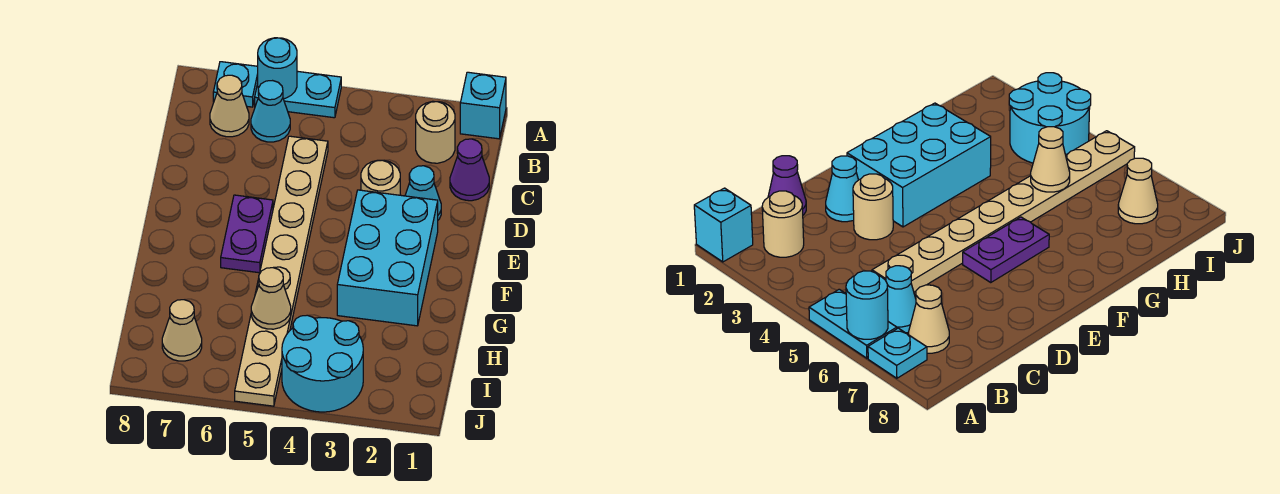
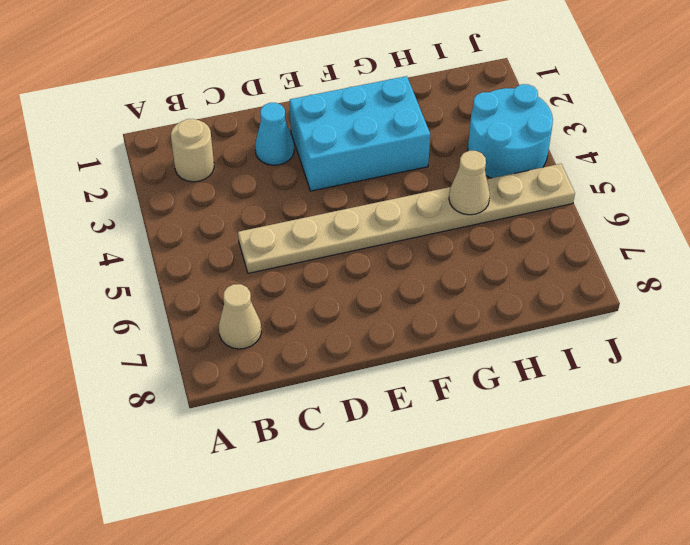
none -> cyan brick A1 level 1
none -> cyan plate A5:A6 level 1
none -> cyan plate A7 level 1

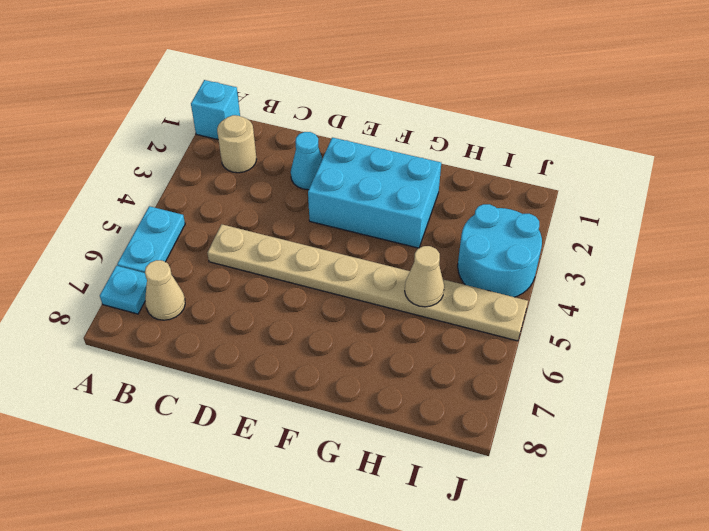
none -> cyan cone B6 level 1
none -> purple cone C1 level 1
none -> tan round brick D3 level 1

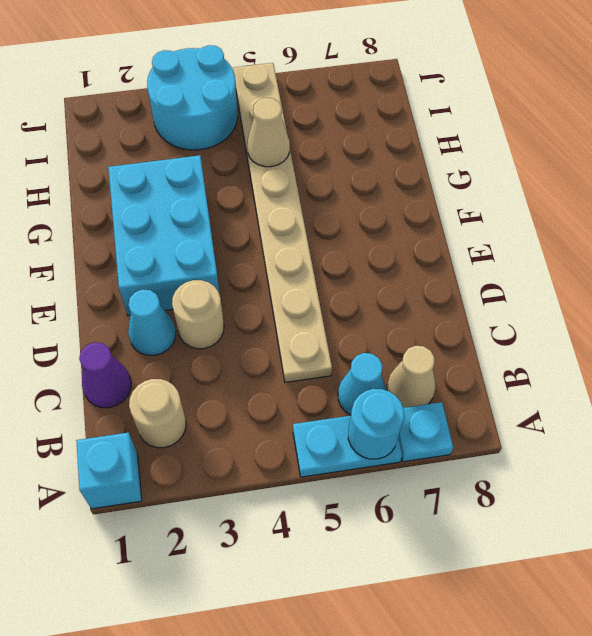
none -> purple plate E6:F6 level 1
none -> tan cone I7 level 1

